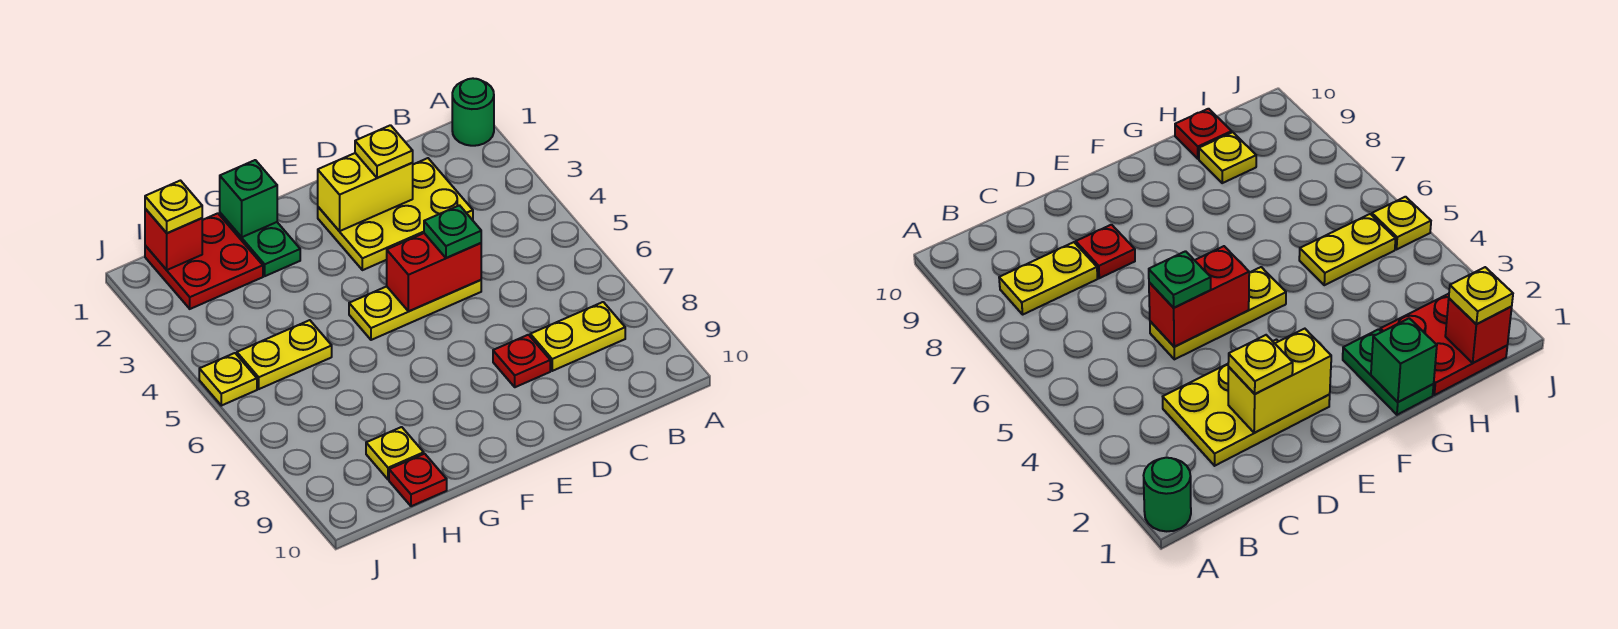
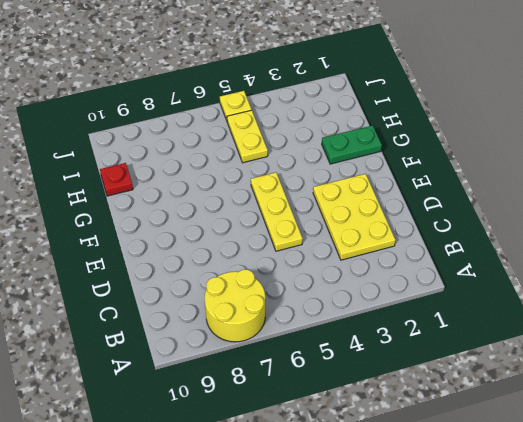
yellow round brick A7:B8 level 1 -> yellow plate B8:C8 level 1
none -> green round brick A1 level 1
none -> red plate D8 level 1
none -> red plate H1:I2 level 1

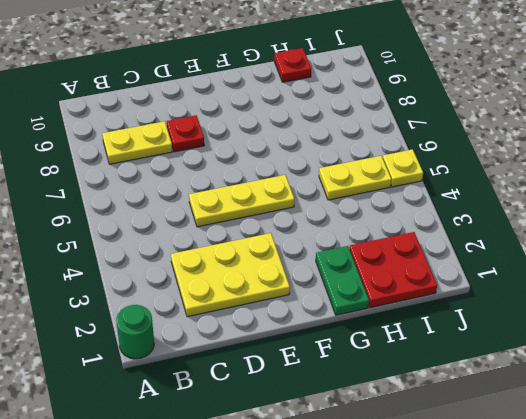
none -> yellow plate H9 level 1
none -> yellow brick D2:E2 level 2
none -> red brick D5:E5 level 2

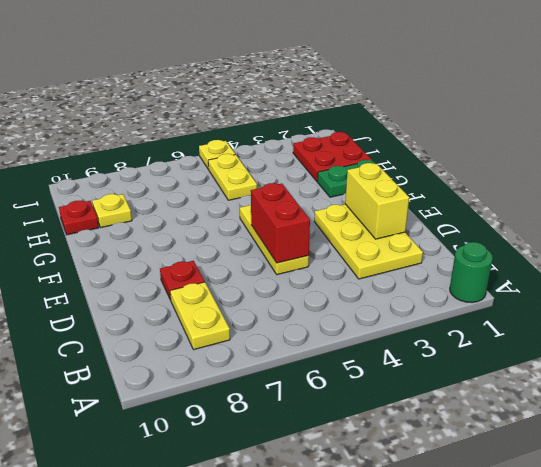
none -> green brick G1 level 2
none -> red brick I1 level 2
none -> yellow plate D2 level 3

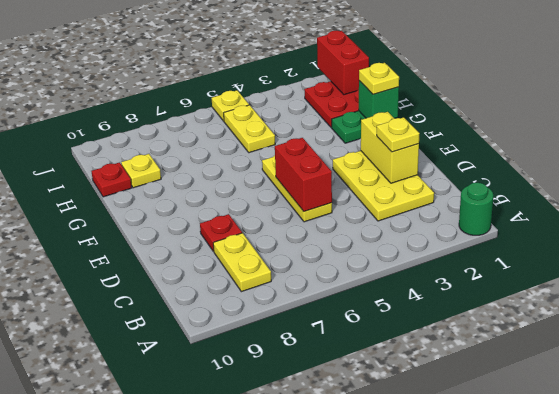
yellow plate G1 level 3 -> yellow plate I1 level 3
red brick I1:J1 level 2 -> red brick I1 level 2
none -> green plate D5 level 3

